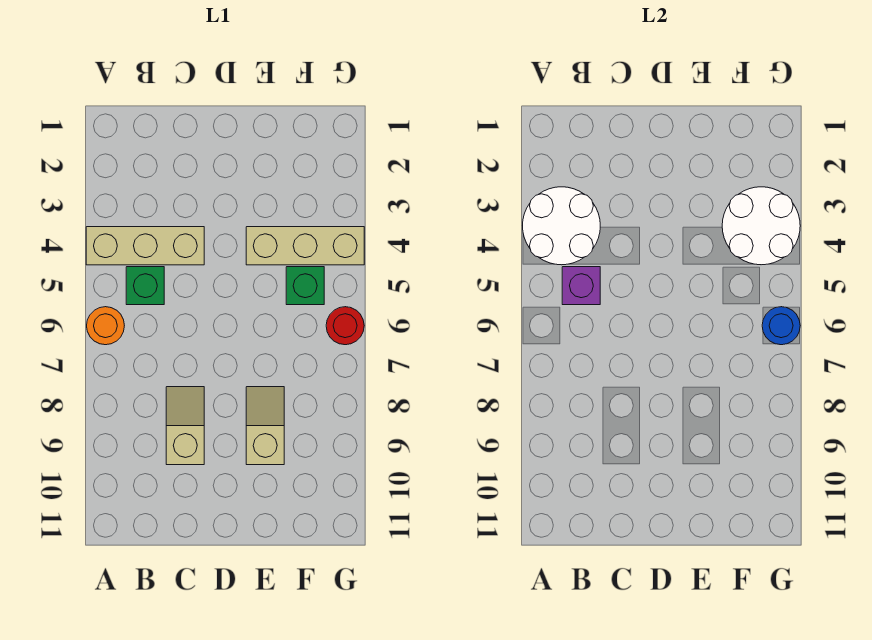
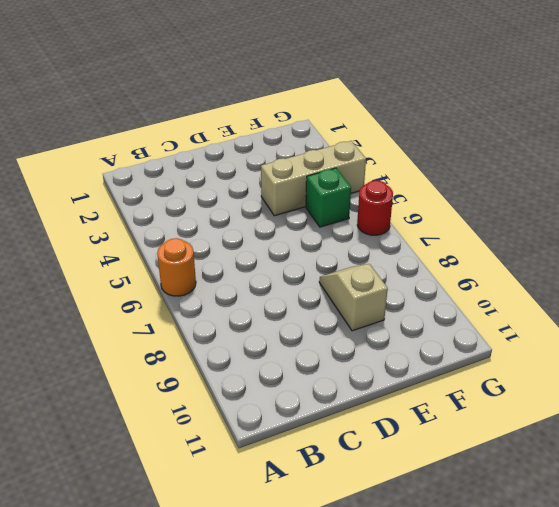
none -> tan brick A4:C4 level 1
none -> green brick B5 level 1
none -> tan slope C8:C9 level 1 top 9

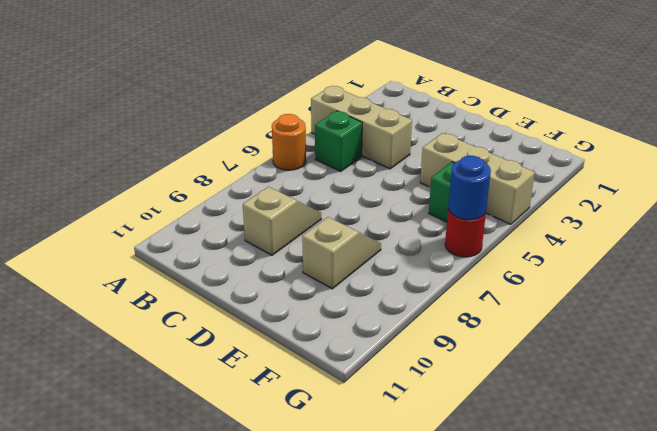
none -> white round brick A3:B4 level 2
none -> purple brick B5 level 2
none -> white round brick F3:G4 level 2

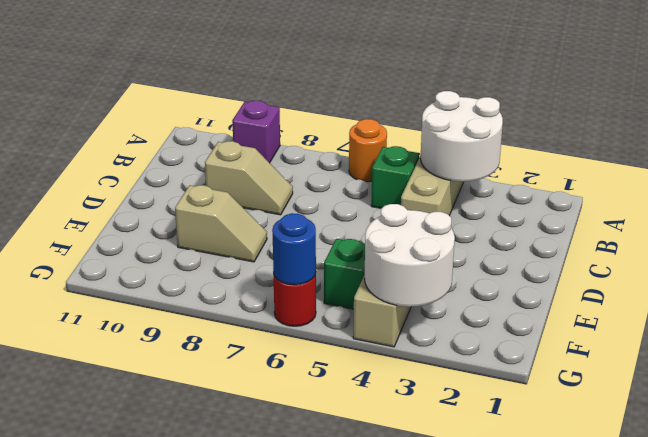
purple brick A9 level 1 -> purple brick B5 level 2

